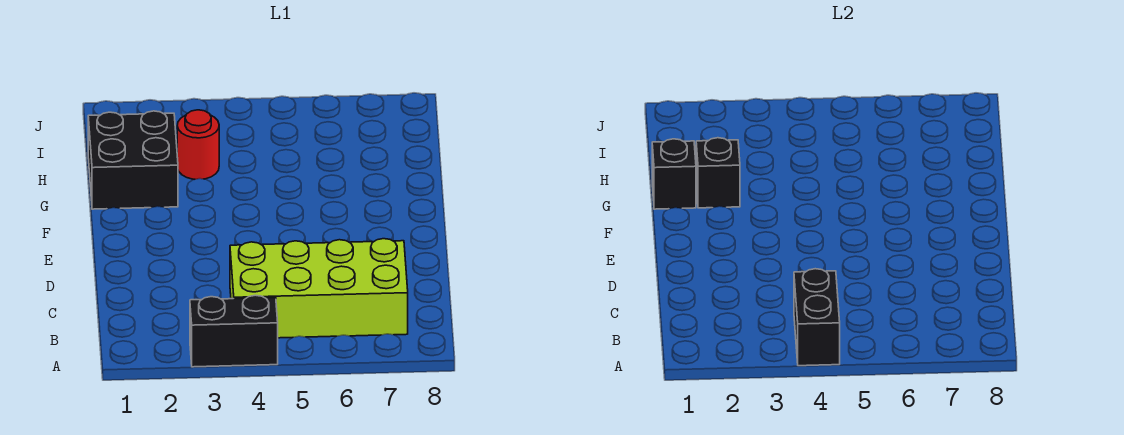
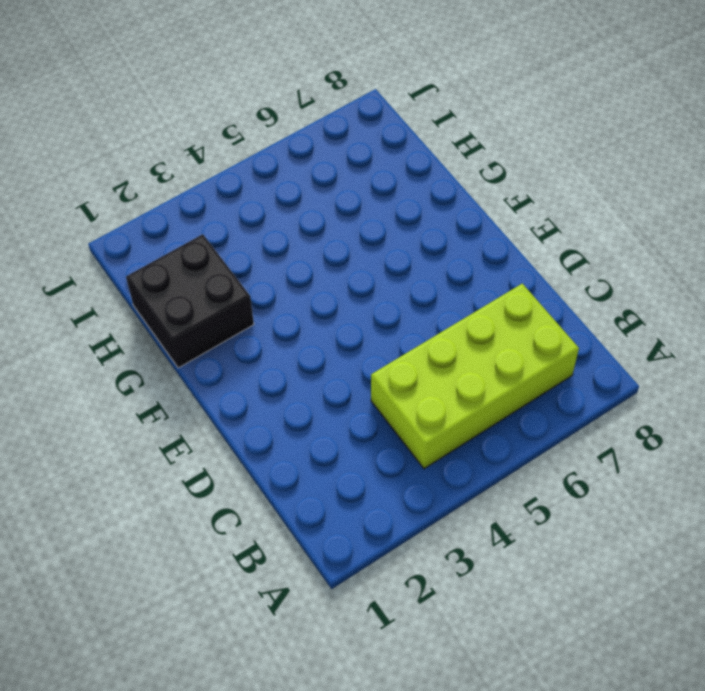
none -> black brick A3:A4 level 1
none -> red round brick H3 level 1

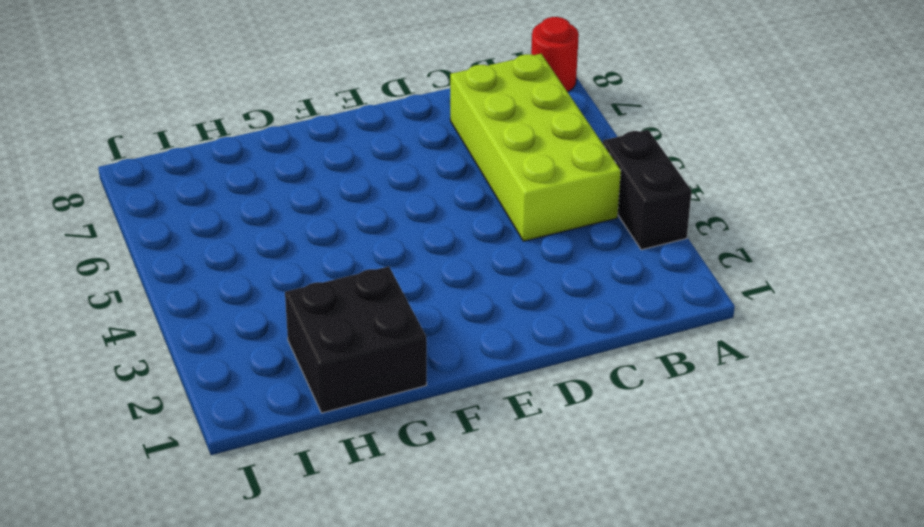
red round brick A8 level 1 -> red round brick H3 level 1
none -> black brick A4:B4 level 2
none -> black brick G1 level 2

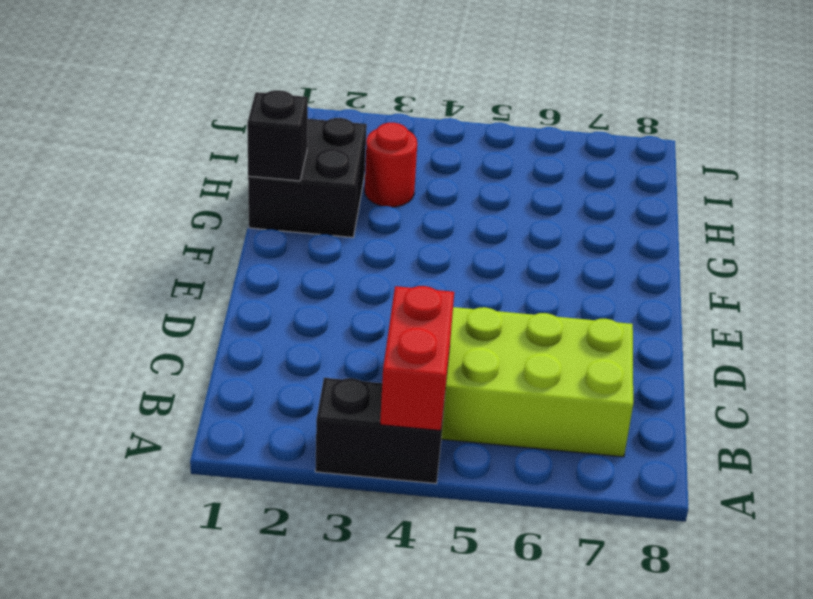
red brick A4:B4 level 2 -> black brick A4:B4 level 2
none -> black brick G2 level 2

